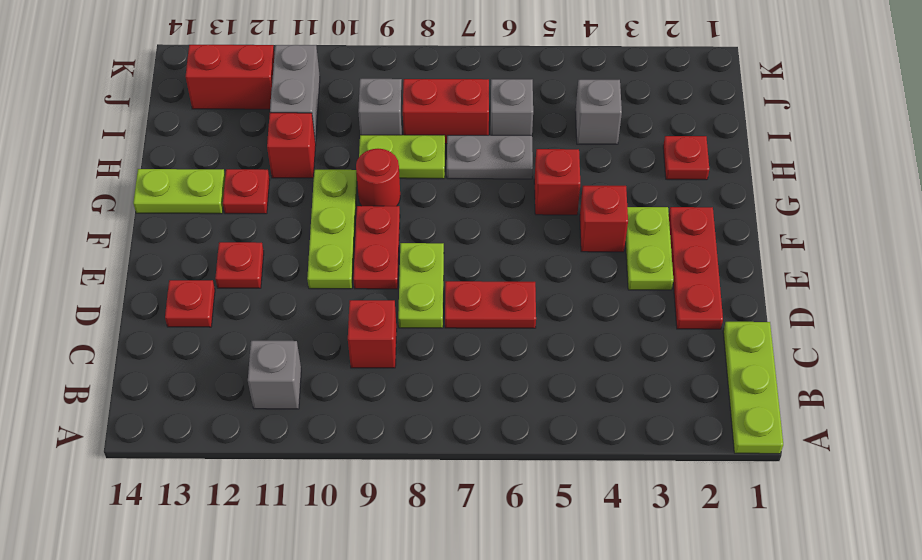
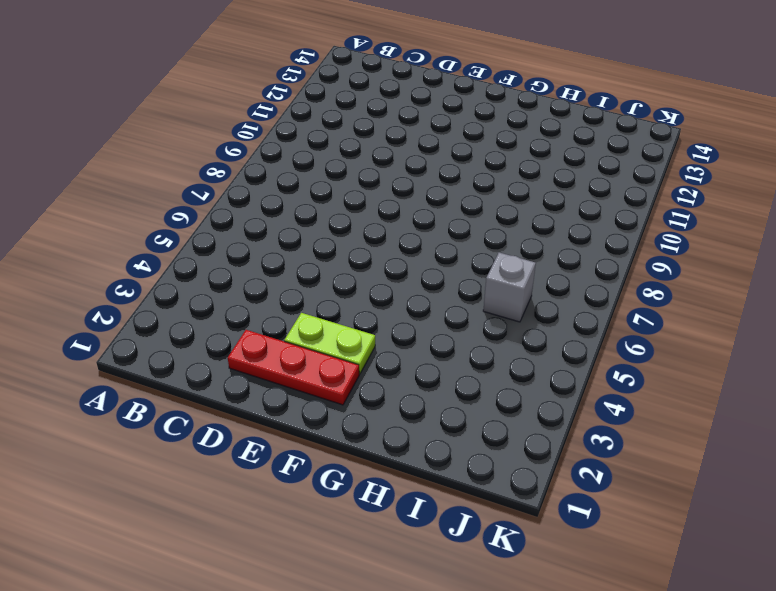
none -> lime plate A1:C1 level 1
none -> grey brick B11 level 1
none -> red brick C9 level 1

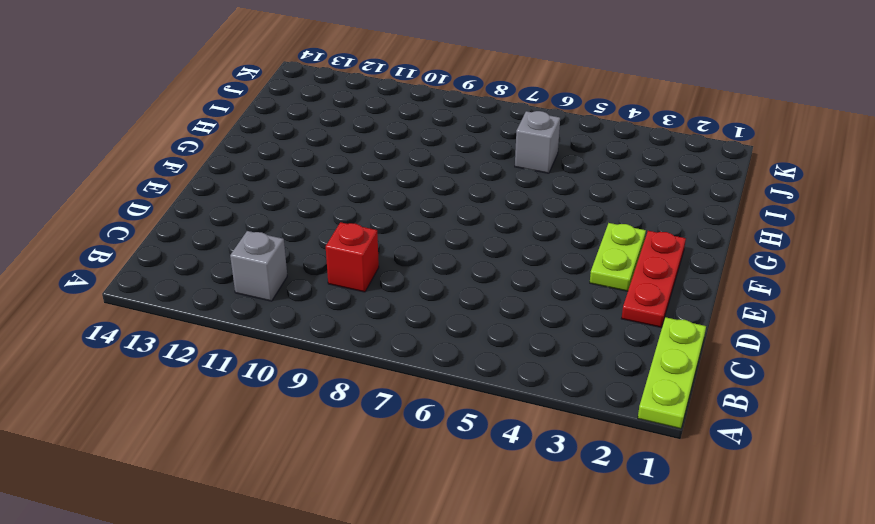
none -> red plate D6:D7 level 1
none -> lime plate D8:E8 level 1
none -> red plate D13 level 1

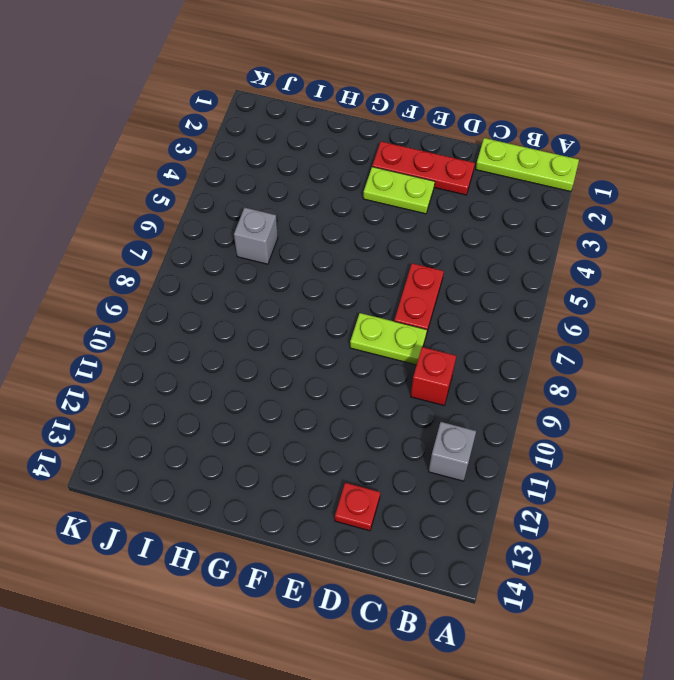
none -> red plate E9:F9 level 1
none -> lime plate E10:G10 level 1
none -> red plate E12 level 1

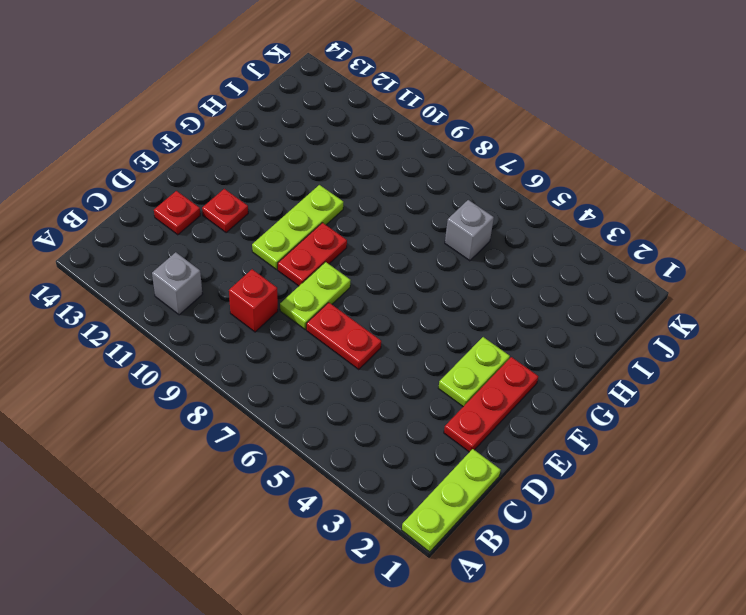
none -> red brick F4 level 1
none -> red brick G5 level 1
none -> red round brick G9 level 1

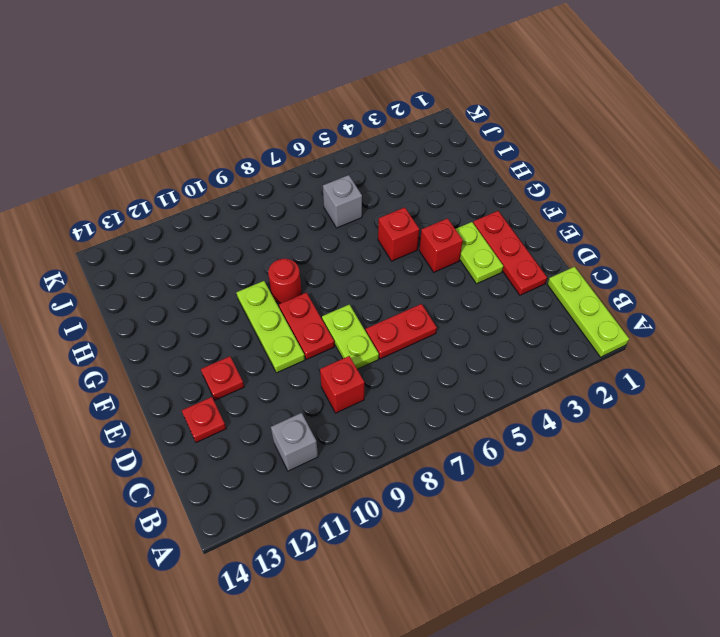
none -> red plate G12 level 1
none -> lime plate G13:G14 level 1
none -> red plate H2 level 1

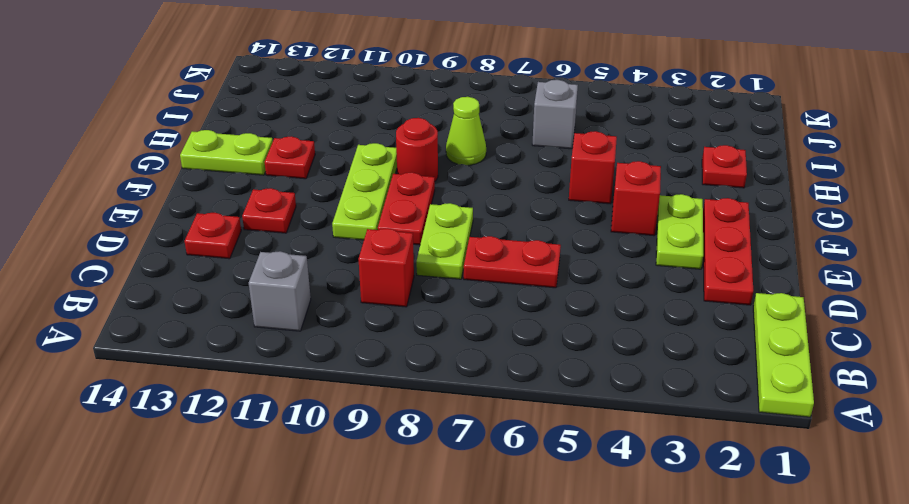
lime cone H8 level 1 -> lime plate H8:H9 level 1
none -> grey plate H6:H7 level 1
none -> red brick H11 level 1
none -> grey brick I4 level 1

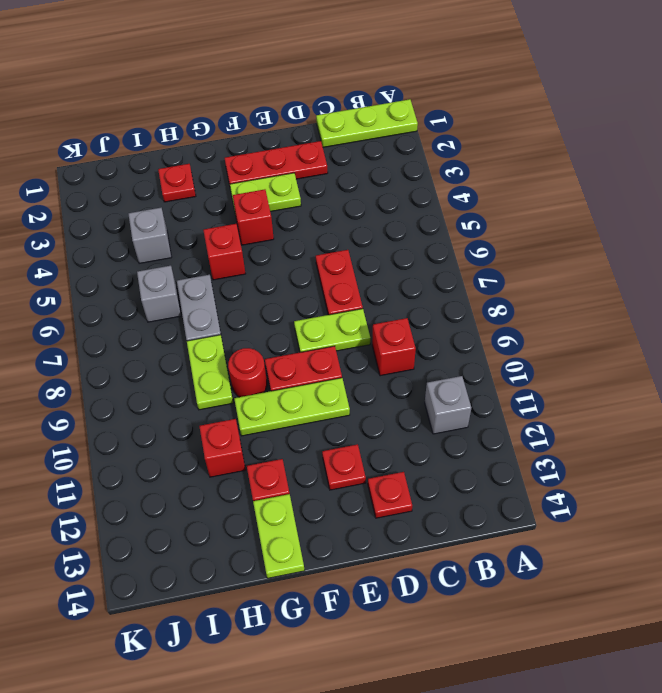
none -> red brick I7:I8 level 1
none -> grey brick I9 level 1
none -> grey brick I11:J11 level 1

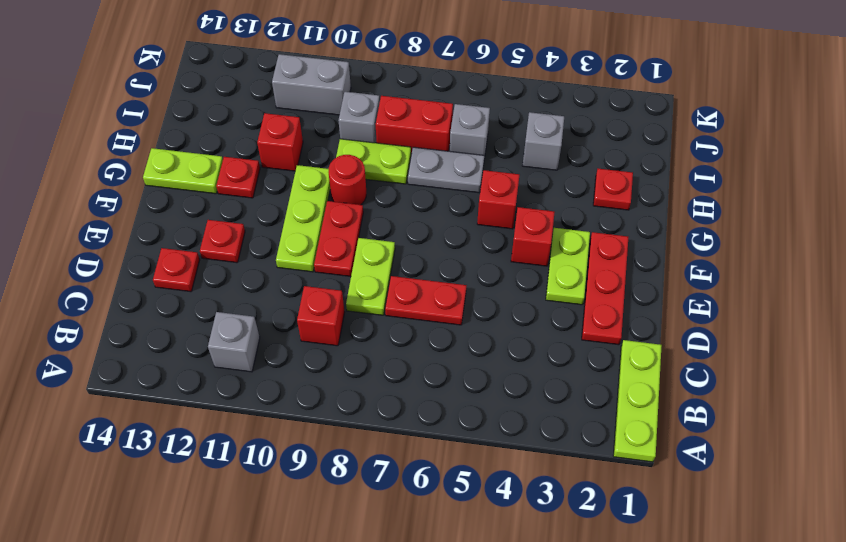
grey brick J10:J11 level 1 -> grey brick I11:J11 level 1
none -> red brick J12:J13 level 1

